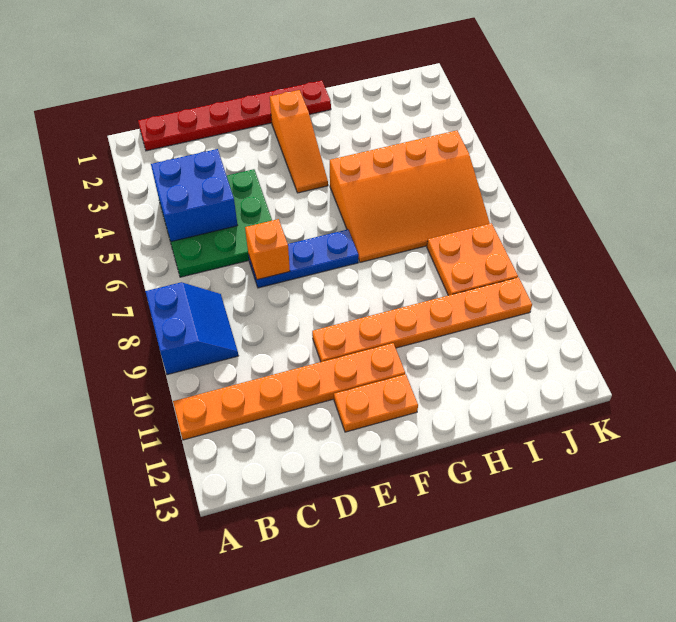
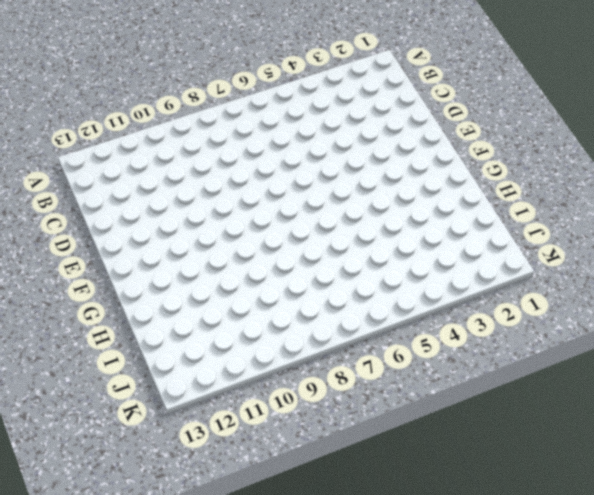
none -> blue slope A8:B9 level 1 top A
none -> orange plate A11:F11 level 1
none -> red plate B1:G1 level 1

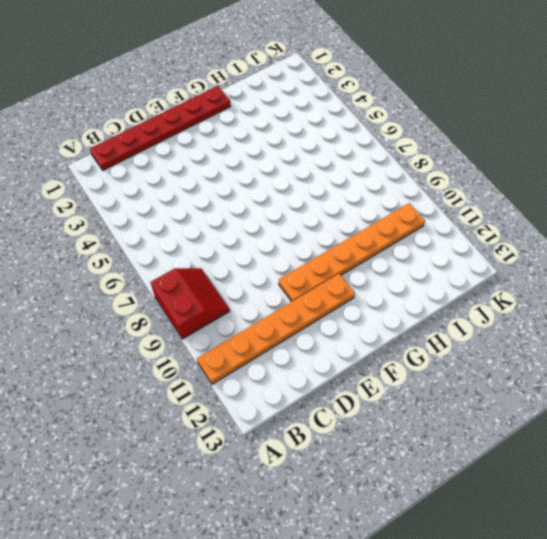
red slope A8:B9 level 1 top A -> blue slope A8:B9 level 1 top A
none -> green plate B4:D6 level 1
none -> blue plate D7:F7 level 1
none -> orange plate E12:F12 level 1

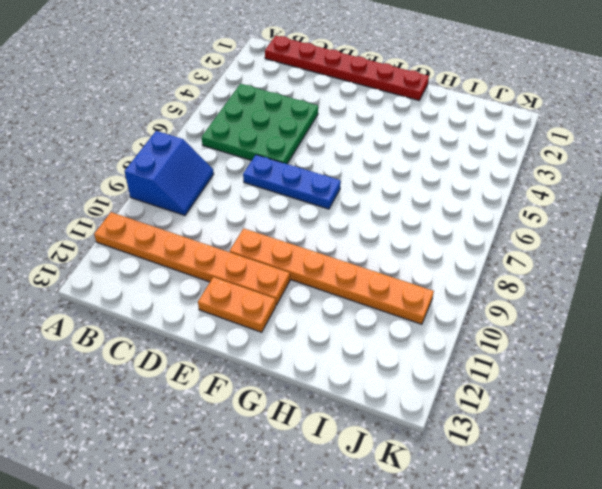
none -> orange slope F2:F4 level 1 top 2
none -> orange slope G5:J7 level 1 top 5
none -> orange plate I8:J9 level 1

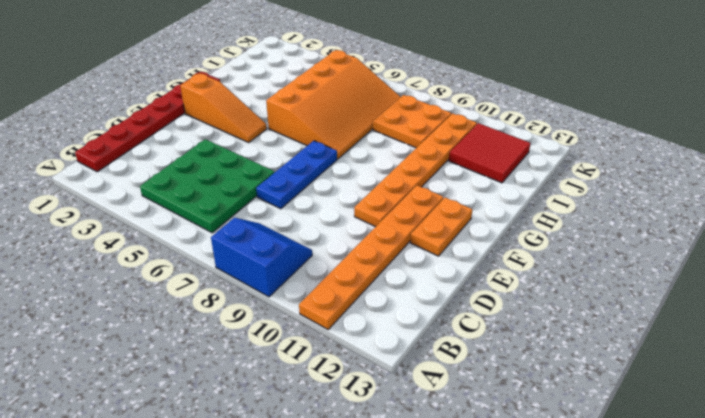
red tile I11:J12 level 1 -> none
none -> blue brick B4:C5 level 2
none -> orange brick D7 level 2

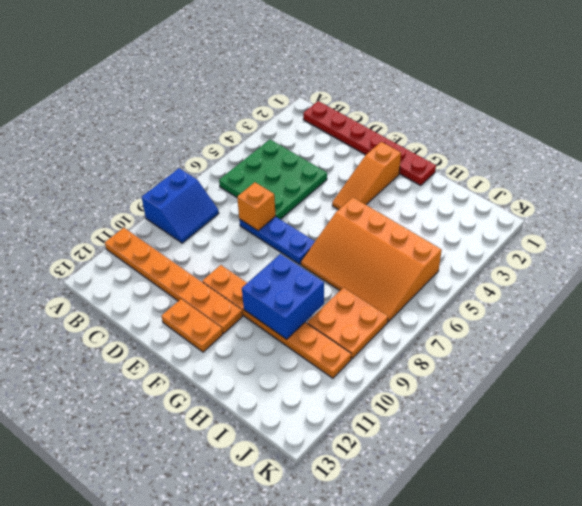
blue brick G9:H10 level 2 -> blue brick B4:C5 level 2

